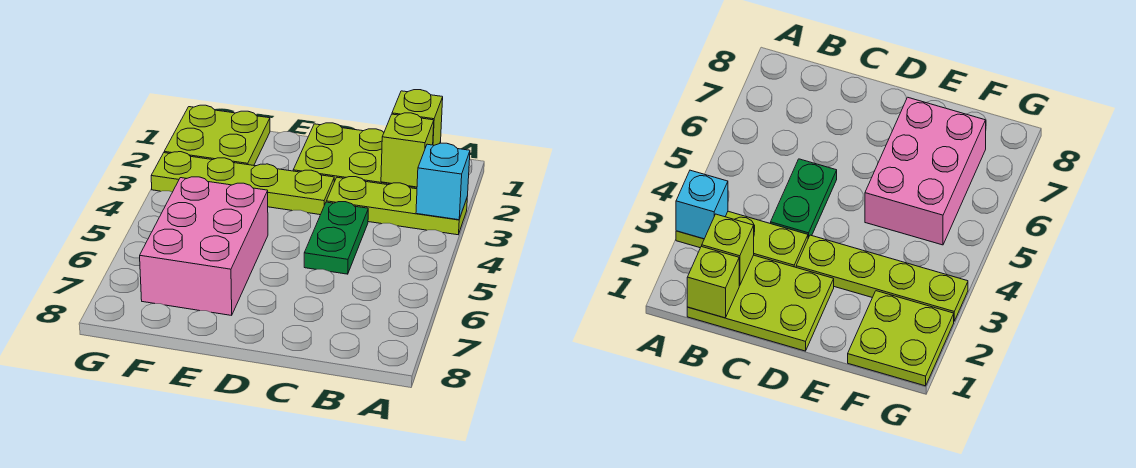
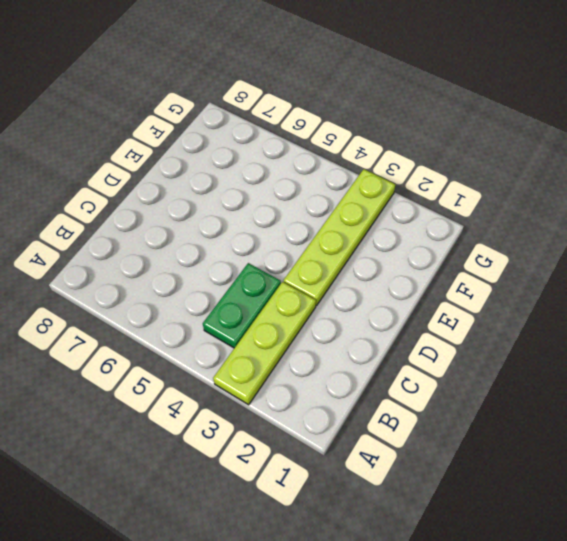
green plate B4:C4 level 1 -> green plate C4:C5 level 1
none -> lime plate B1:D2 level 1
none -> pink brick E5:F7 level 1

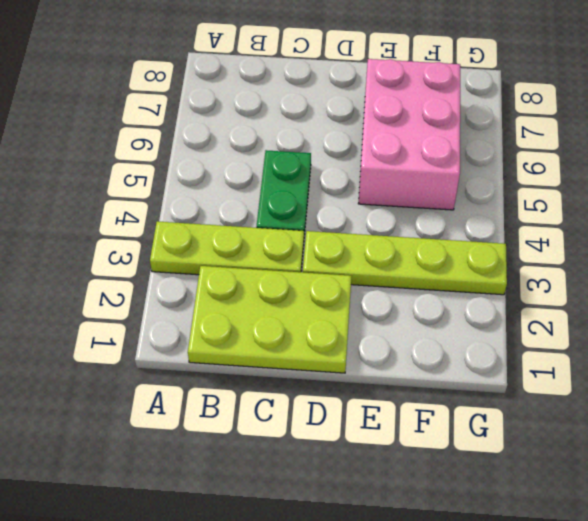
none -> lime plate F1:G2 level 1
none -> cyan brick A3 level 2

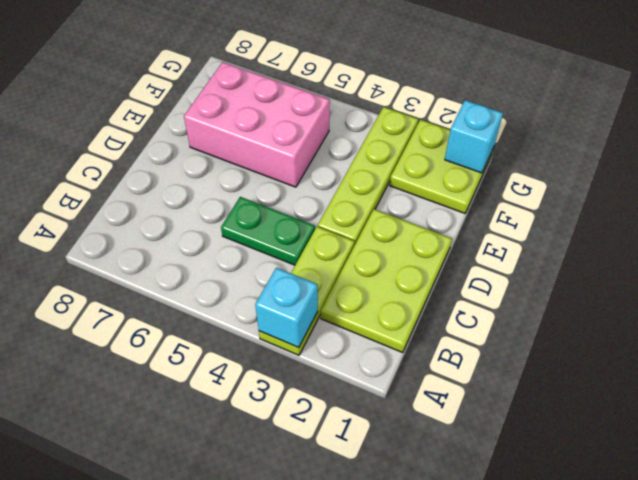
cyan brick G1 level 2 -> none
none -> lime brick B1 level 2
none -> lime brick B2 level 2

